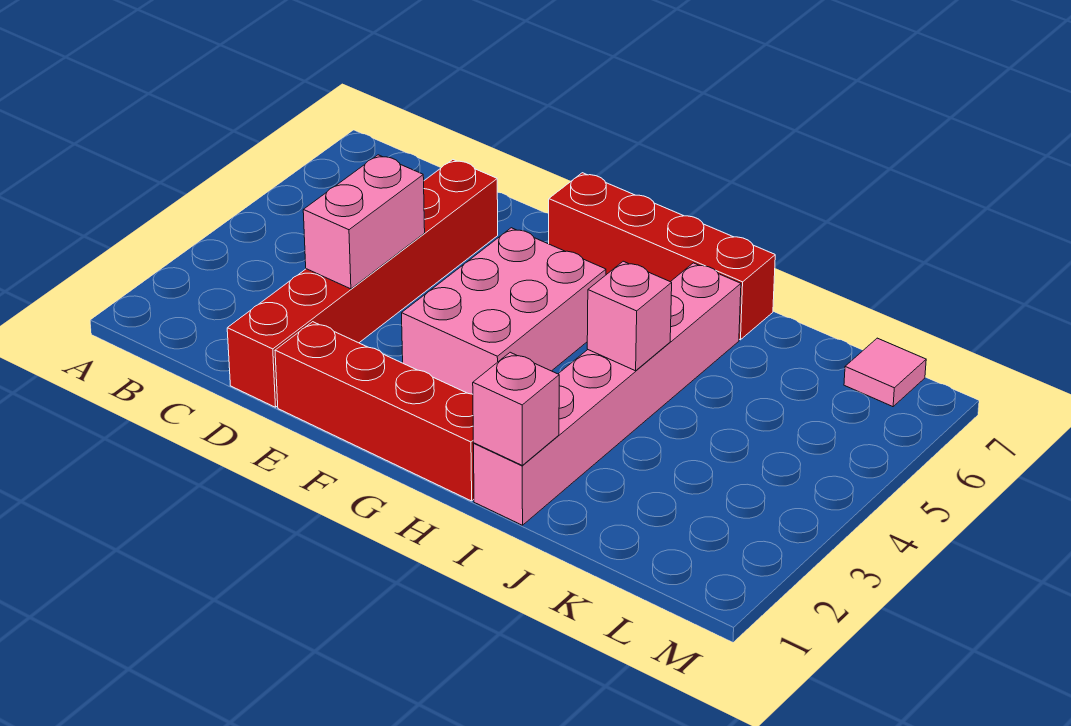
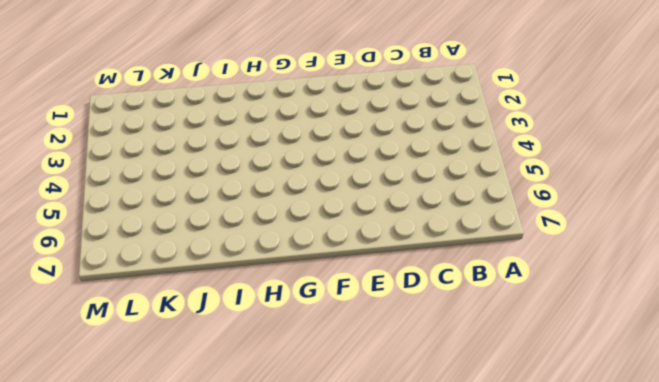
none -> red brick D1:D6 level 1
none -> red brick E1:H1 level 1

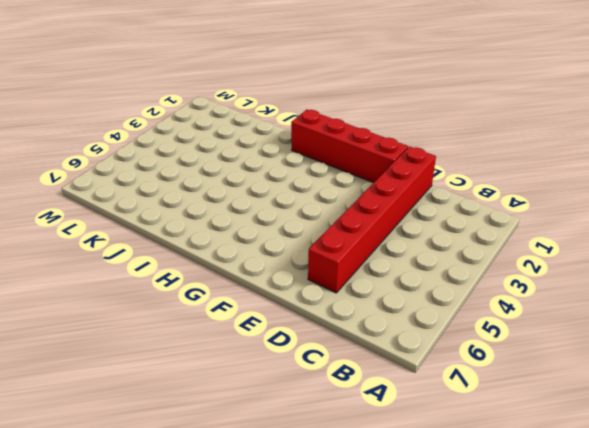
none -> pink brick F3:G5 level 1
none -> red brick F7:I7 level 1

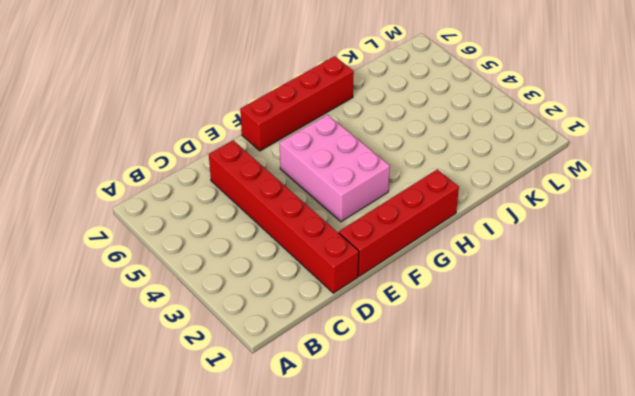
none -> pink brick I1:I6 level 1
none -> pink tile L7 level 1

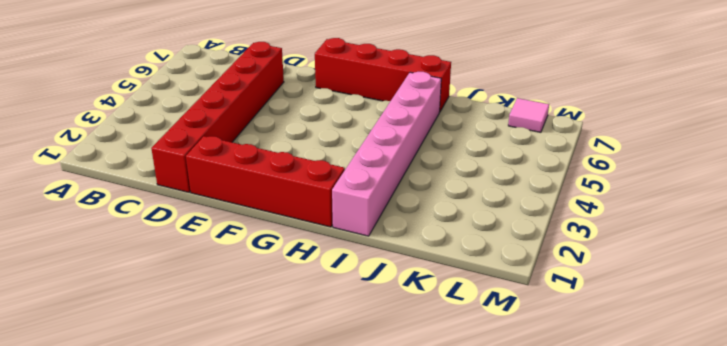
none -> pink brick F3:G5 level 1
none -> pink brick D3:D4 level 2

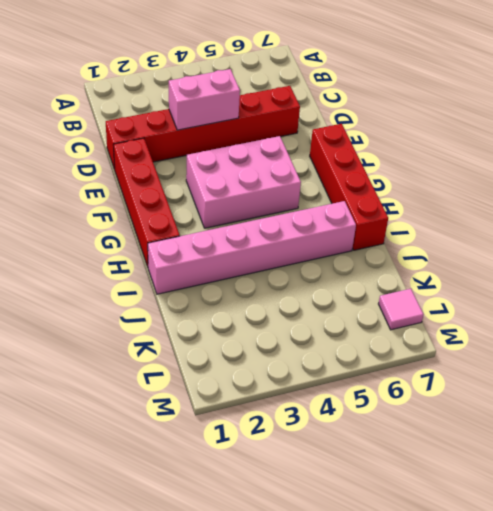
none -> pink brick I1 level 2
none -> pink brick I4 level 2

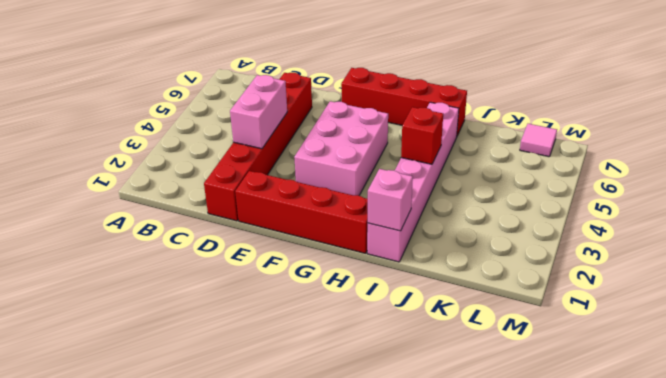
red brick I4 level 2 -> pink brick I4 level 2

